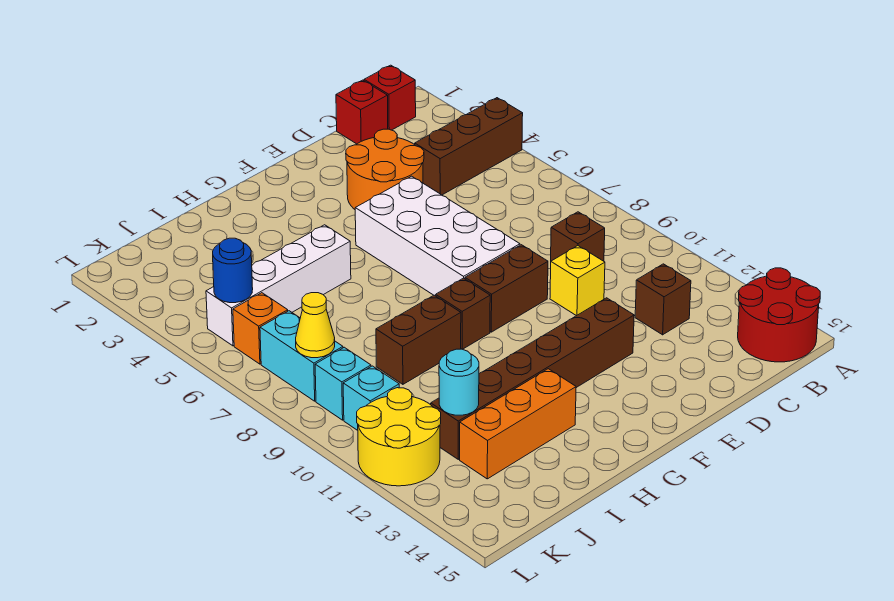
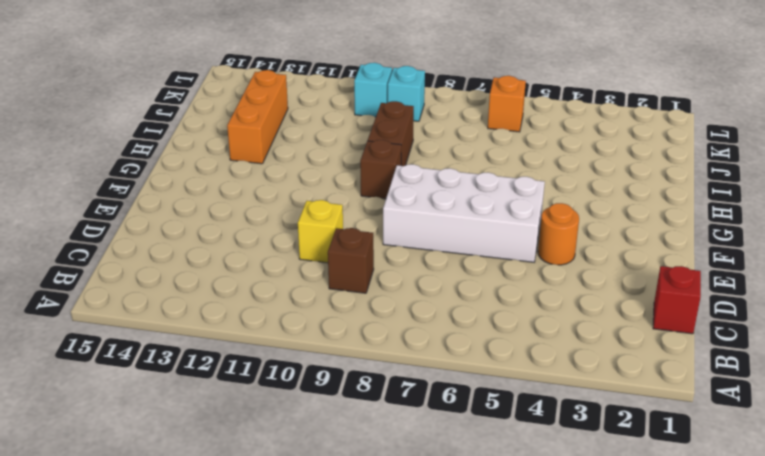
orange round brick E4 level 1 -> orange round brick D3:E4 level 1
none -> brown brick A4:C4 level 1
none -> red round brick A14:B15 level 1
none -> red brick B1 level 1

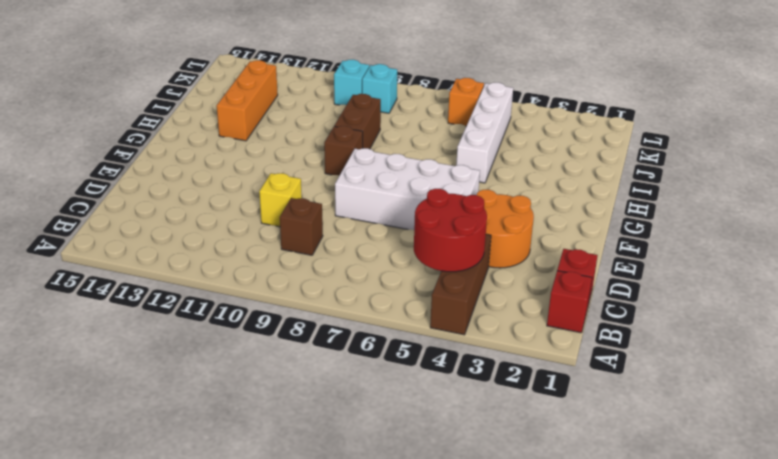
red round brick B4:C5 level 2 -> red round brick A14:B15 level 1
none -> brown brick C12 level 1
none -> brown brick E9:F9 level 1
none -> brown brick E12:J12 level 1

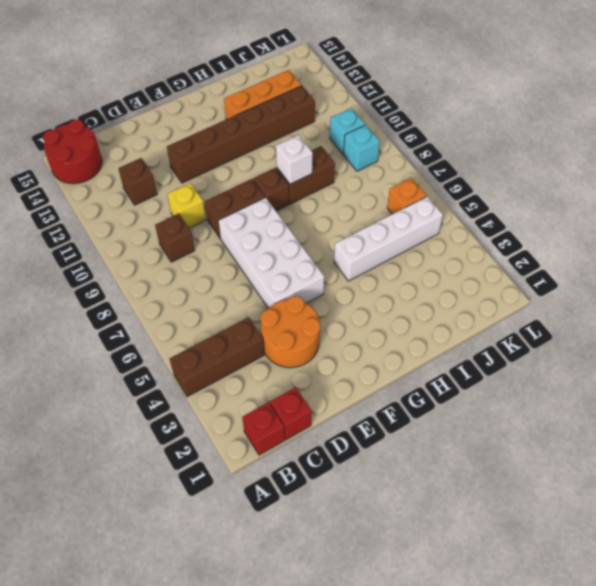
white brick H9 level 2 -> none
none -> cyan brick K7:K8 level 1
none -> yellow round brick K11:L12 level 1
none -> cyan round brick J12 level 2

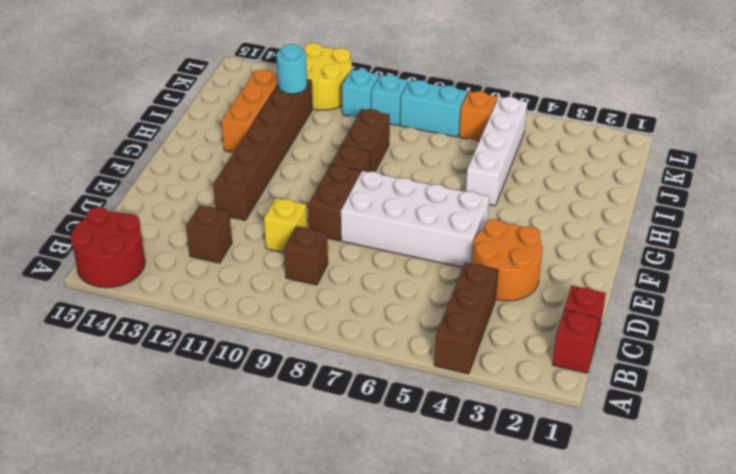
none -> blue round brick K5 level 2
none -> yellow cone K8 level 2

